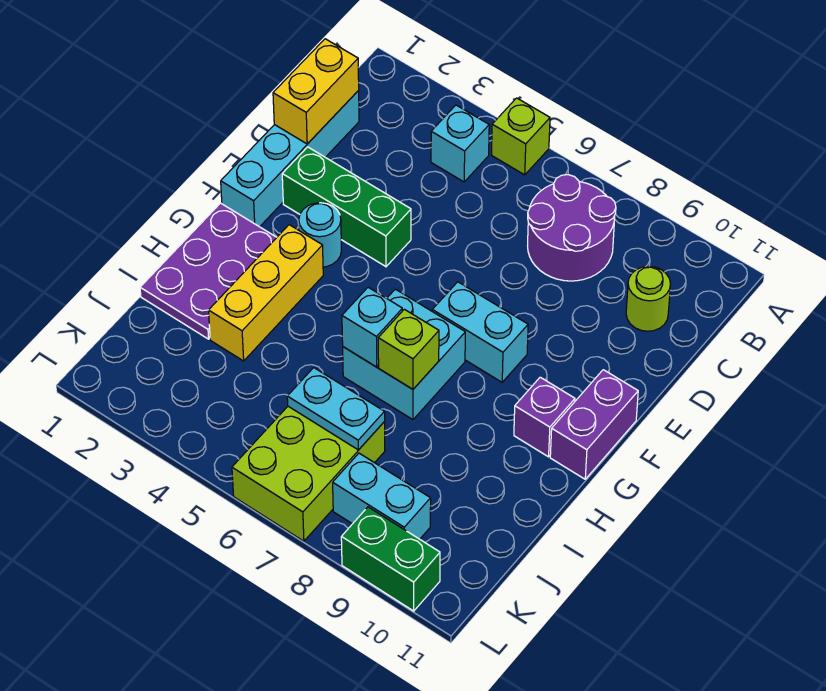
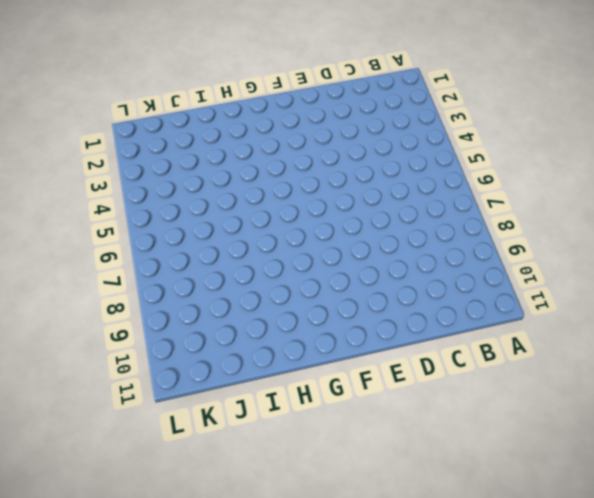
none -> lime brick A5 level 1
none -> cyan brick B4 level 1
none -> purple round brick B7:C8 level 1

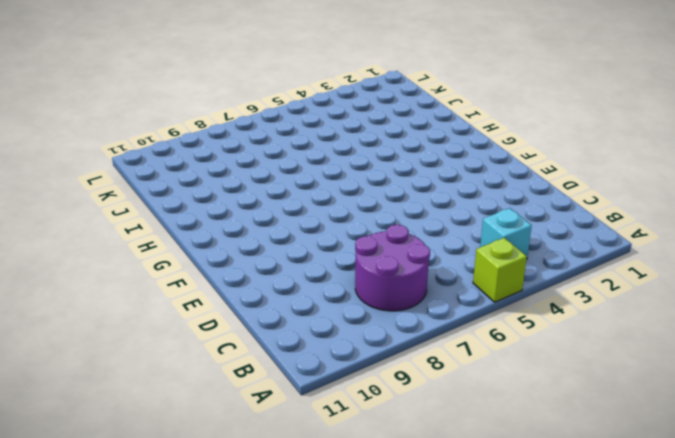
none -> cyan brick C1:F1 level 1
none -> lime round brick C10 level 1
none -> green brick E2:E4 level 1

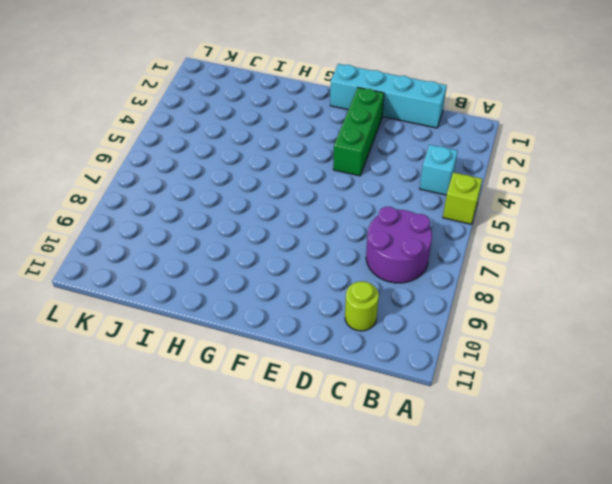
none -> cyan round brick F3 level 1
none -> cyan brick F7:F8 level 1
none -> purple brick F11:G11 level 1

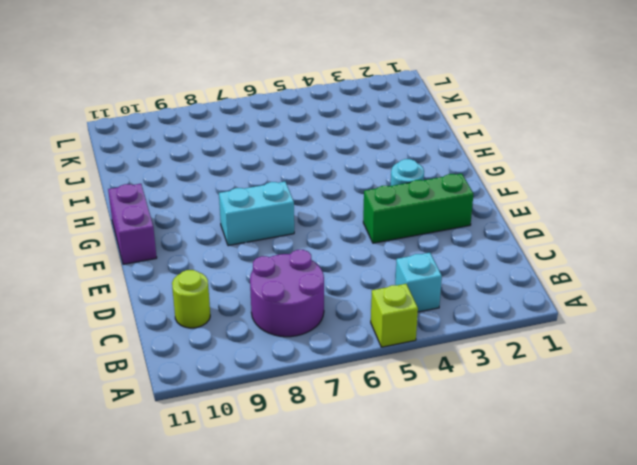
none -> cyan brick C1:F1 level 1
none -> purple plate G1:I2 level 1
none -> yellow brick G3:I3 level 1

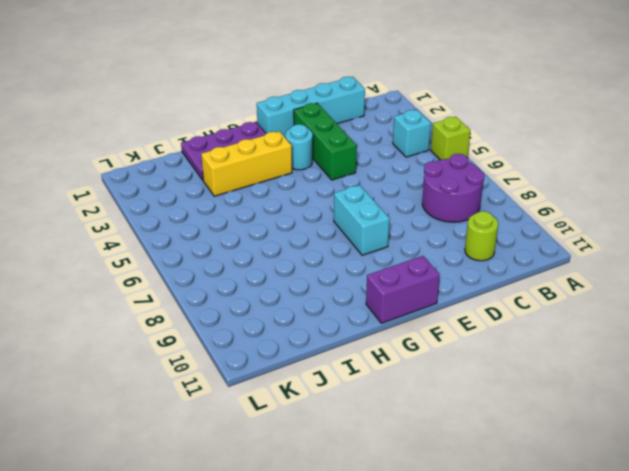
none -> cyan brick G6:H7 level 1
none -> purple brick G10 level 1
none -> lime brick J6:L7 level 1

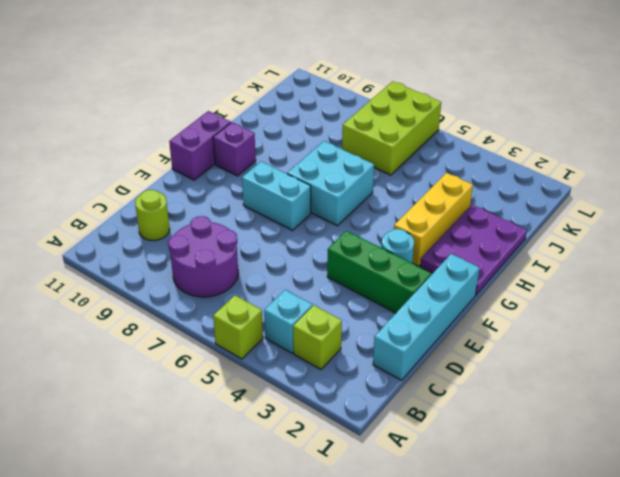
lime brick B3 level 1 -> lime brick H7 level 2
none -> cyan brick K8:K9 level 1
none -> green brick L9:L10 level 1
none -> yellow brick C1:D1 level 2

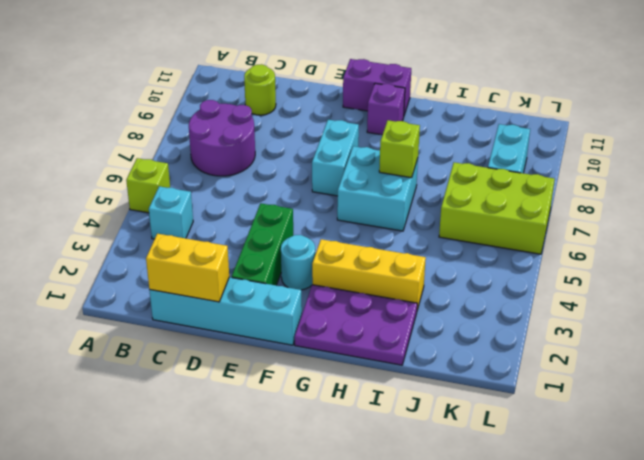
none -> green brick L9:L10 level 1
none -> cyan brick H6 level 2
none -> cyan plate J6:J7 level 2

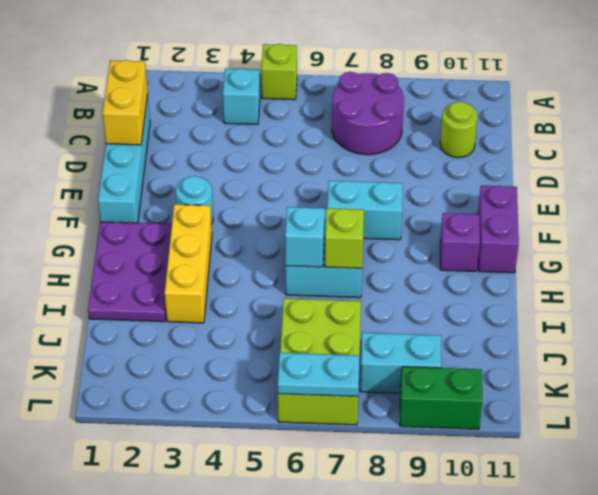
cyan plate L6:L7 level 2 -> cyan plate J6:J7 level 2
none -> green brick E2:E4 level 1

